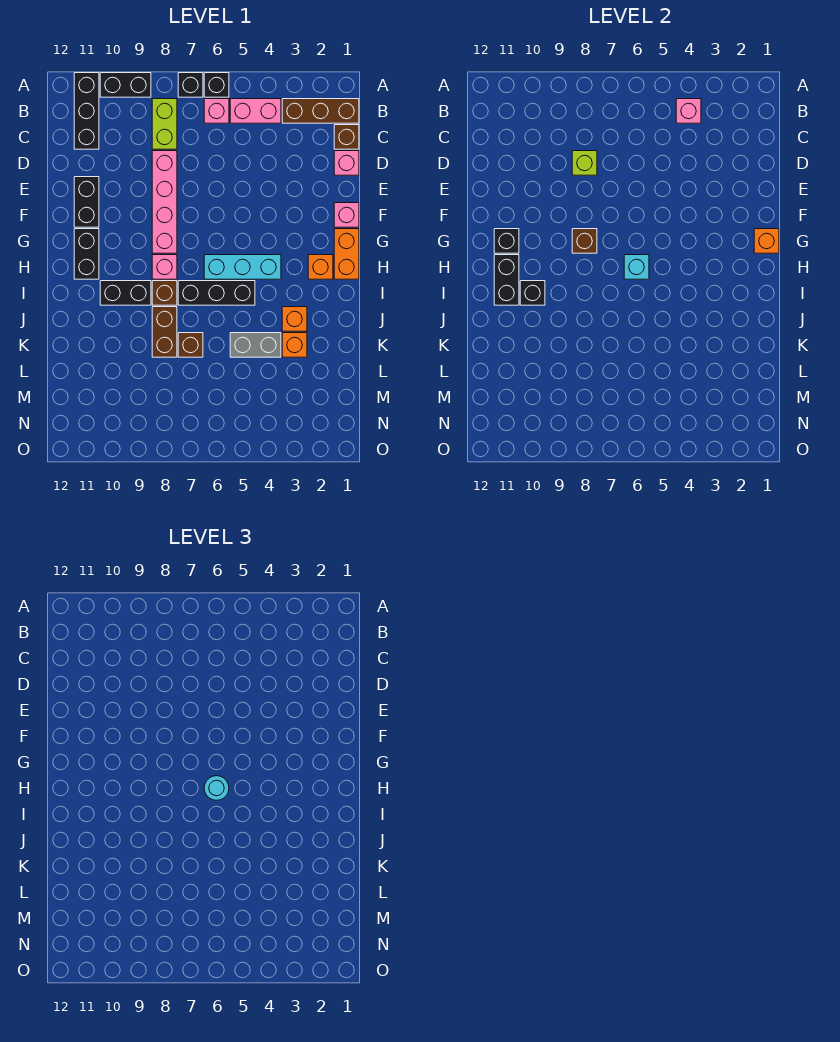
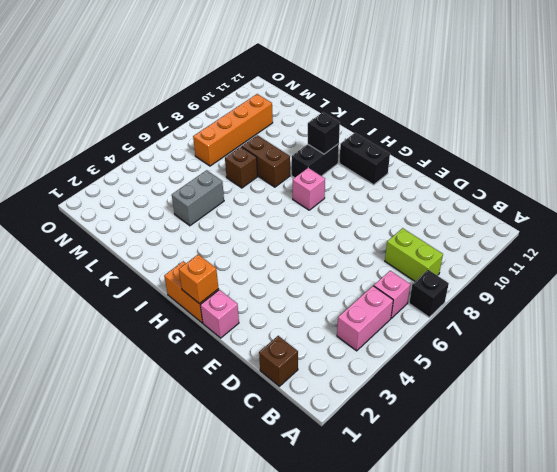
orange brick M7:M10 level 1 -> none
none -> black brick A6 level 1
none -> black brick A9:A10 level 1
none -> black brick A11:C11 level 1
none -> brown brick B1:B3 level 1

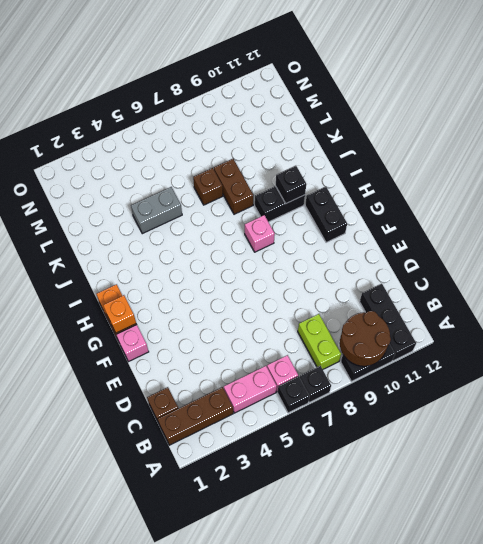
brown round brick A9:B10 level 2 -> none
none -> pink brick D1 level 1
none -> pink brick D8:G8 level 1
none -> black brick E11:F11 level 1
none -> orange brick H2 level 1

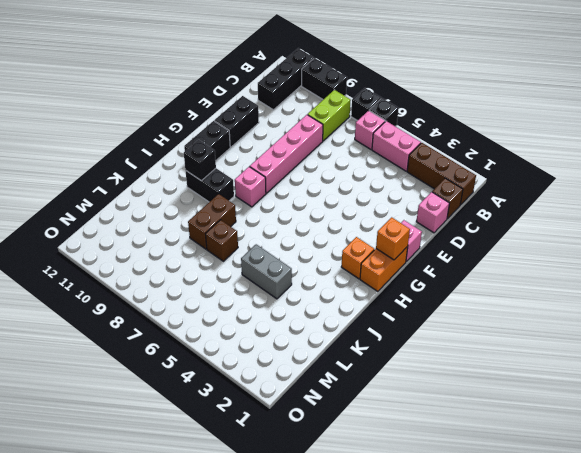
none -> cyan brick H4:H6 level 1
none -> black brick I5:I7 level 1
none -> brown brick I8 level 1
none -> orange brick J3 level 1

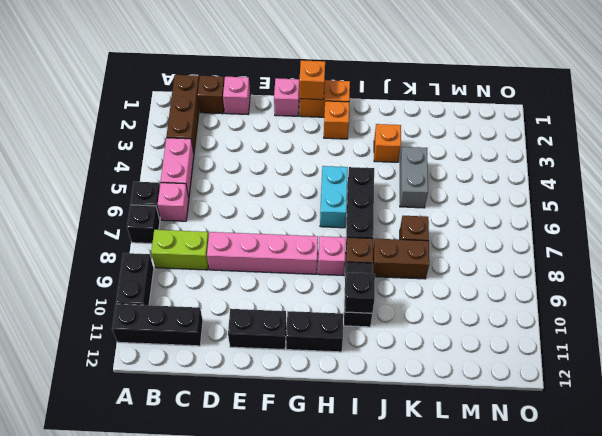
cyan brick H5:H6 level 1 -> cyan brick H4:H6 level 1
none -> orange brick K3 level 1
none -> pink brick B4 level 2
none -> lime brick D8 level 2
none -> brown brick G8 level 2

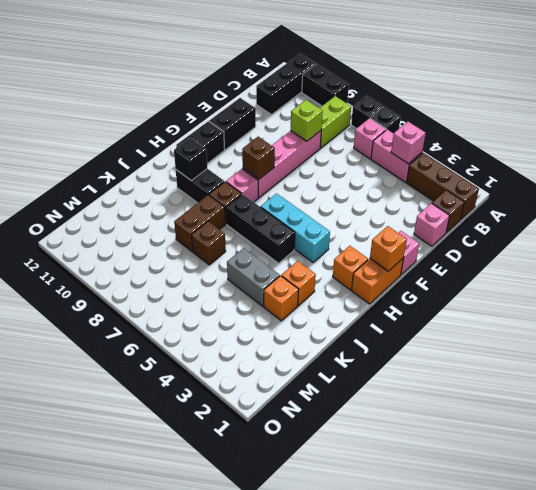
none -> black brick G11 level 2
none -> cyan brick H6 level 2
none -> black brick H11:I11 level 2
none -> cyan round brick H6 level 3

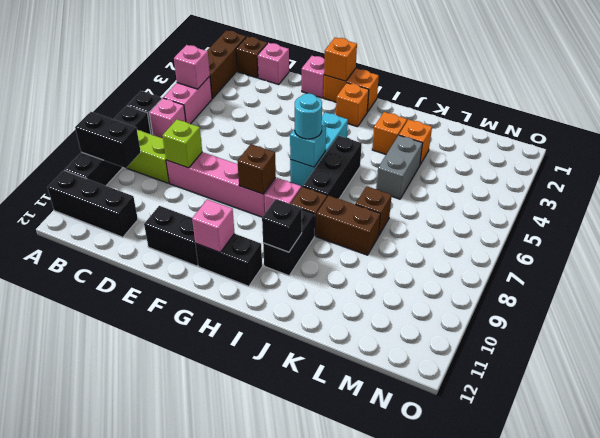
black brick A9:B9 level 2 -> black brick H11:I11 level 2
pink brick G11 level 2 -> black brick G11 level 2

